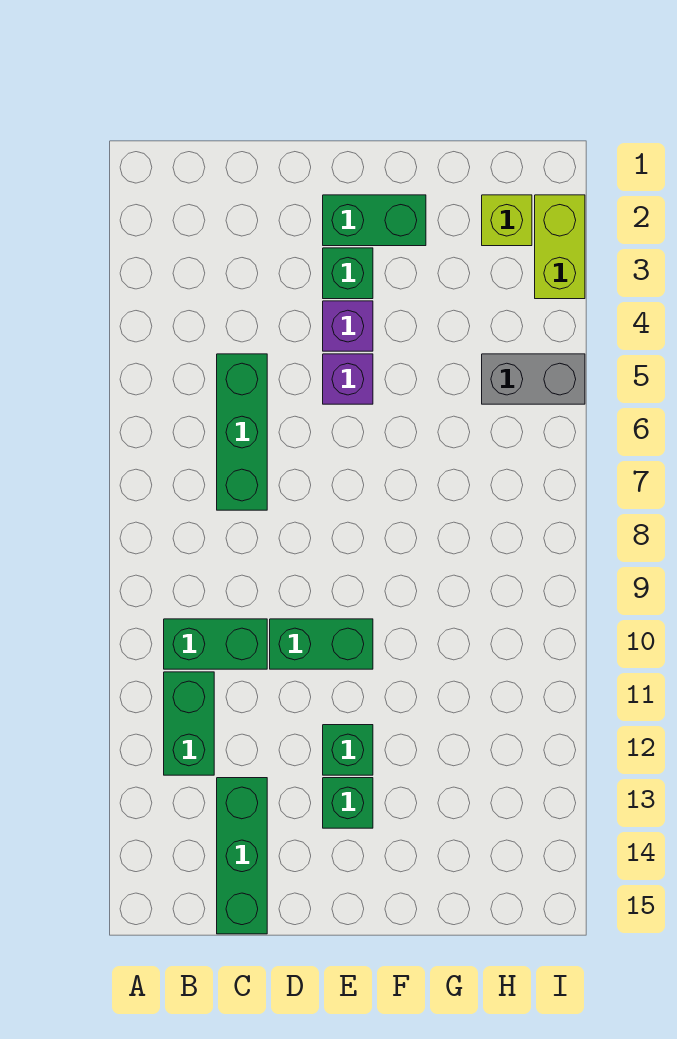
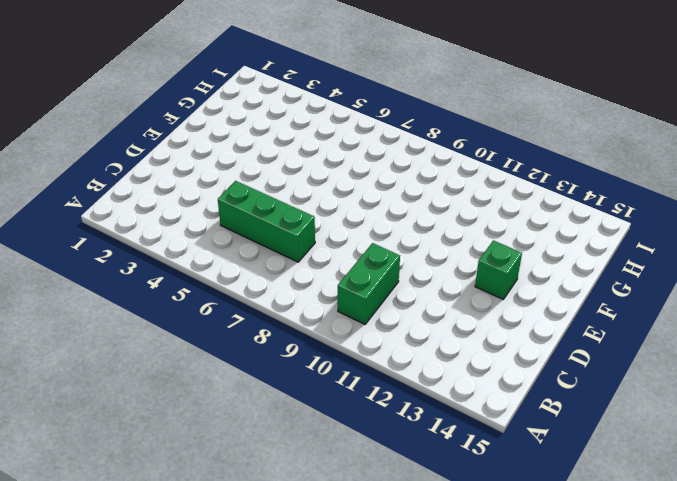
none -> green brick B11:B12 level 1
none -> green brick C13:C15 level 1
none -> green brick D10:E10 level 1

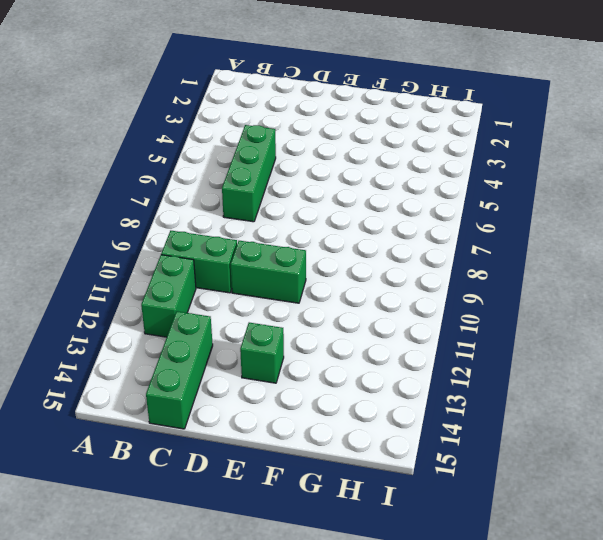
none -> green brick E2:F2 level 1
none -> green brick E3 level 1
none -> purple brick E4 level 1

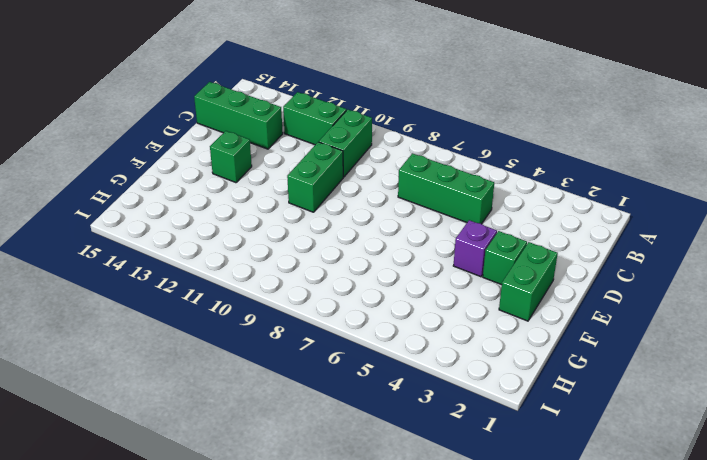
none -> purple brick E5 level 1
none -> green brick E12 level 1
none -> lime brick H2 level 1

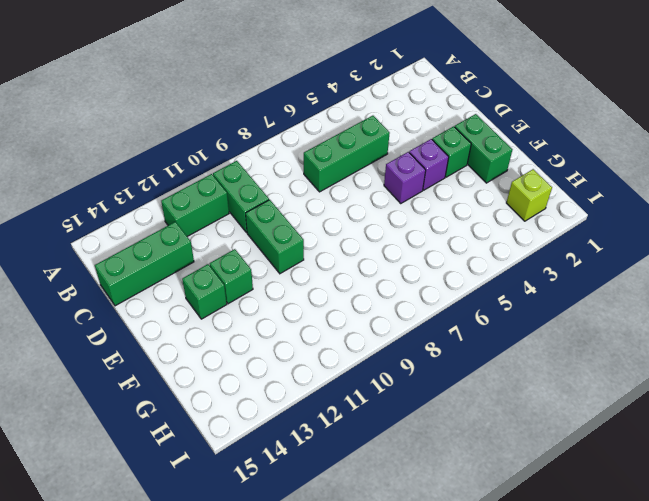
none -> grey brick H5:I5 level 1
none -> lime brick I2:I3 level 1

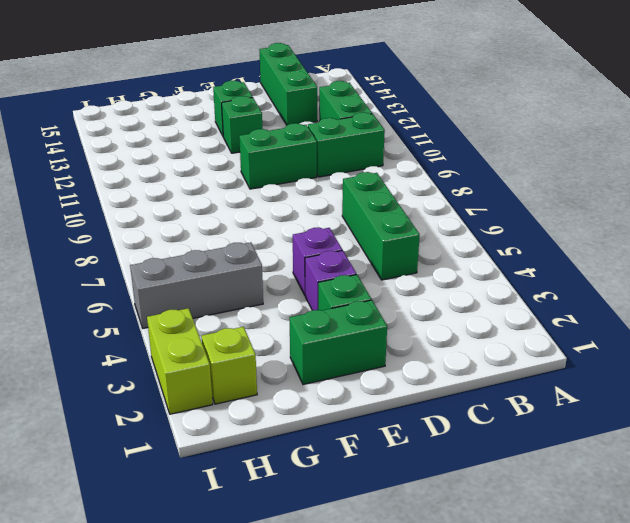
grey brick G5:I5 level 1 -> grey brick H5:I5 level 1

